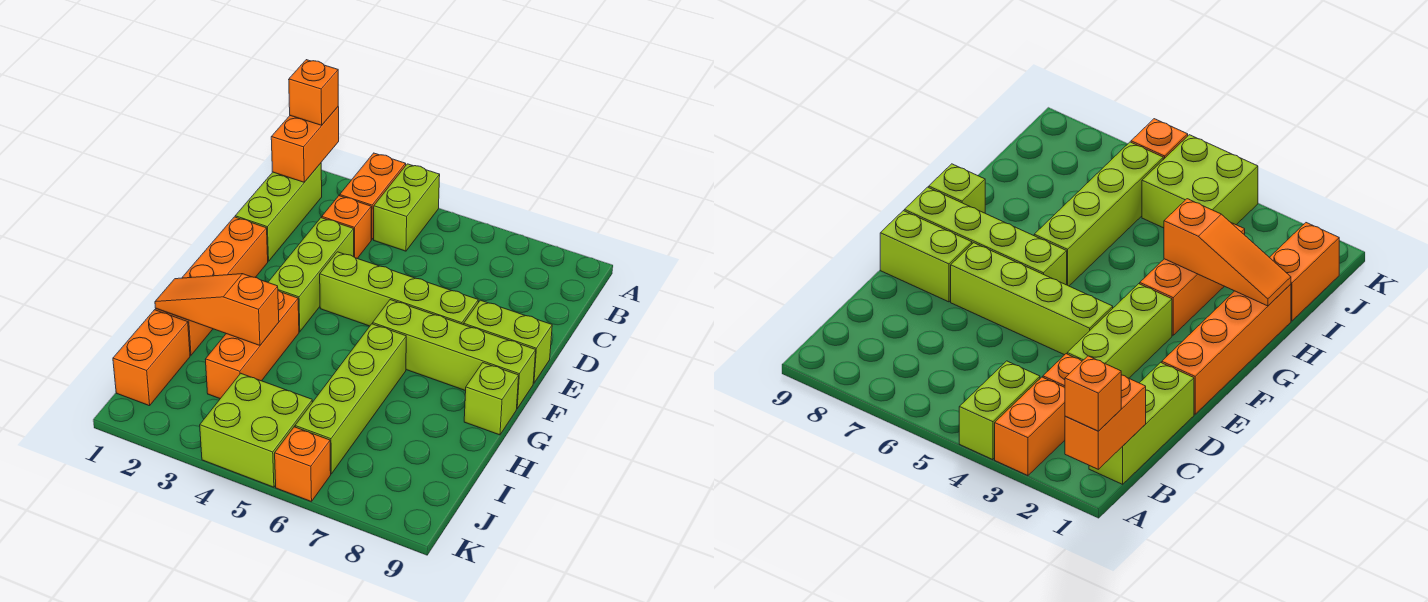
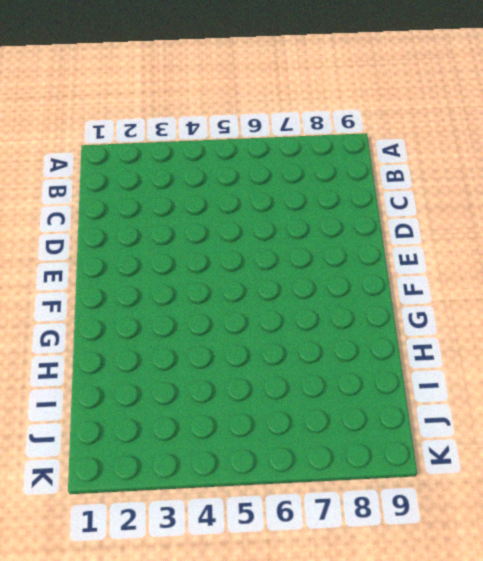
none -> orange brick A3:B3 level 1
none -> lime brick A4:B4 level 1
none -> lime brick B1:D1 level 1

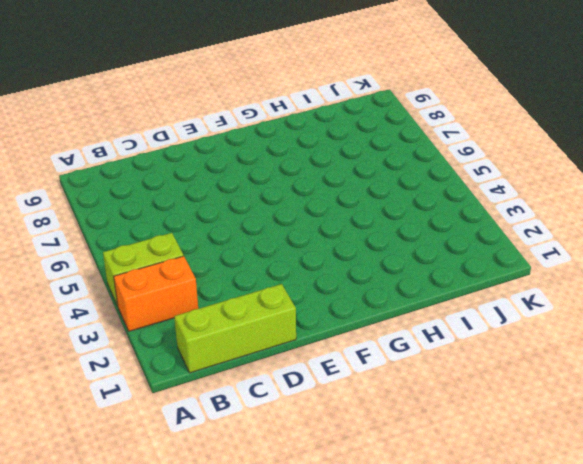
none -> orange brick C3 level 1
none -> lime brick D3:F3 level 1
none -> orange brick E1:H1 level 1

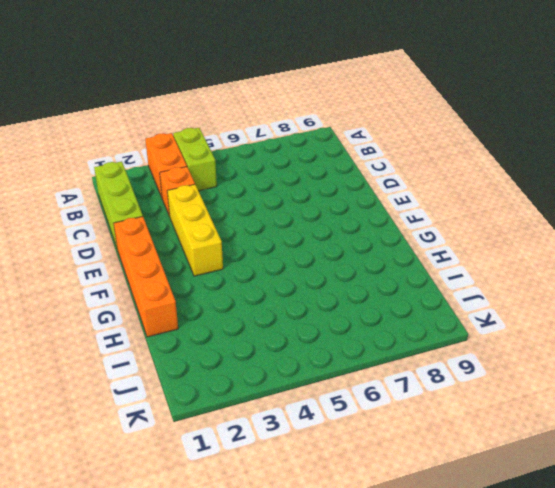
yellow brick D3:F3 level 1 -> lime brick D3:F3 level 1
none -> lime brick E4:E7 level 1
none -> lime brick E8:E9 level 1
none -> lime brick F6:F9 level 1

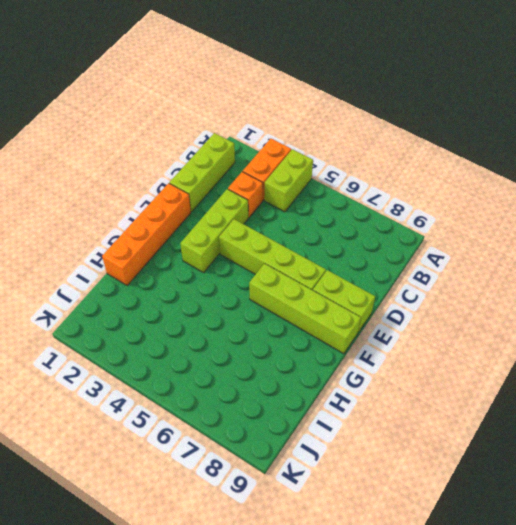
none -> orange brick G3:I3 level 1
none -> lime brick G6:J6 level 1
none -> lime brick G9 level 1

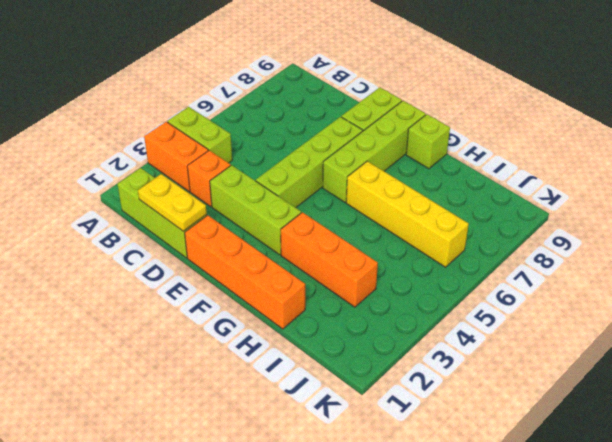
yellow plate C1:D1 level 2 -> none
yellow brick G6:J6 level 1 -> lime brick G6:J6 level 1
none -> orange brick I1:J1 level 1
none -> lime brick J4:K5 level 1
none -> orange brick K6 level 1

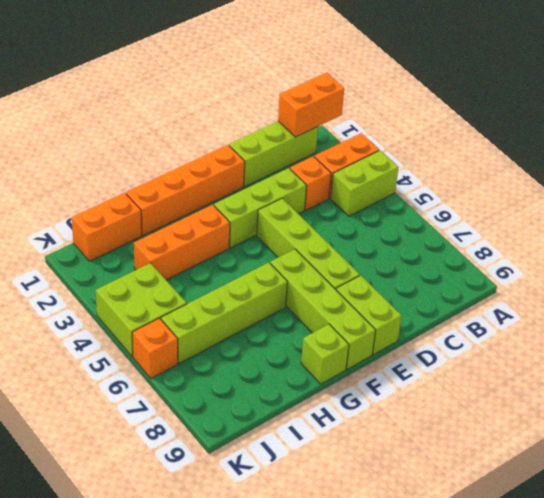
none -> orange slope H1:H3 level 2 top 3
none -> orange brick A1 level 3

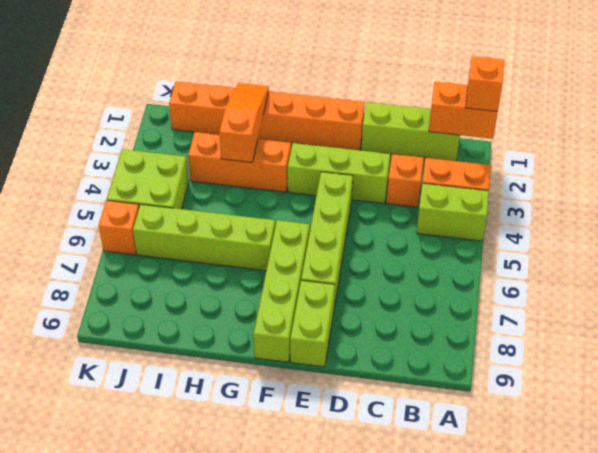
none -> lime brick G9 level 1

